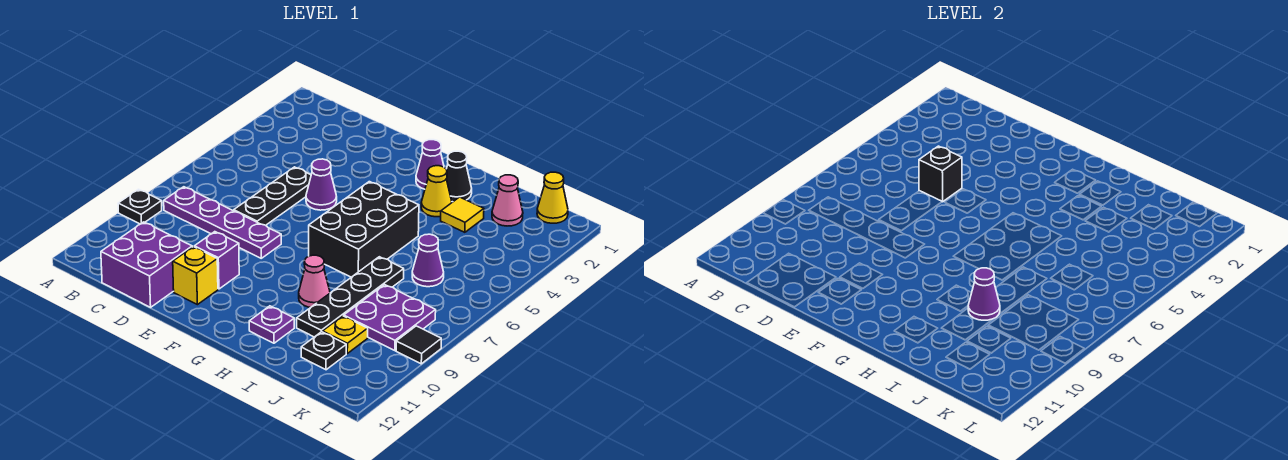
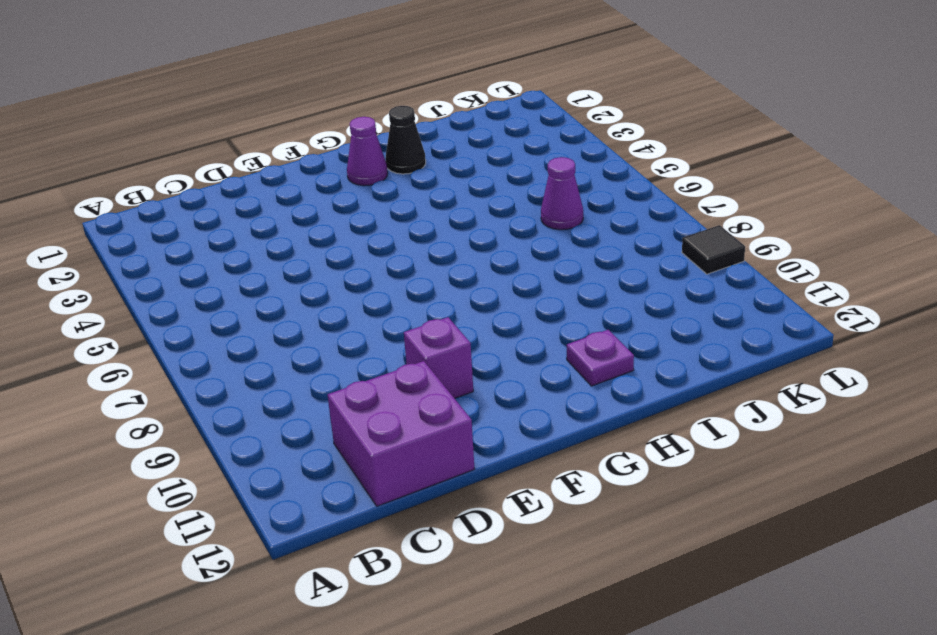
none -> black plate A9 level 1
none -> purple plate B8:E8 level 1
none -> black plate D5:D7 level 1

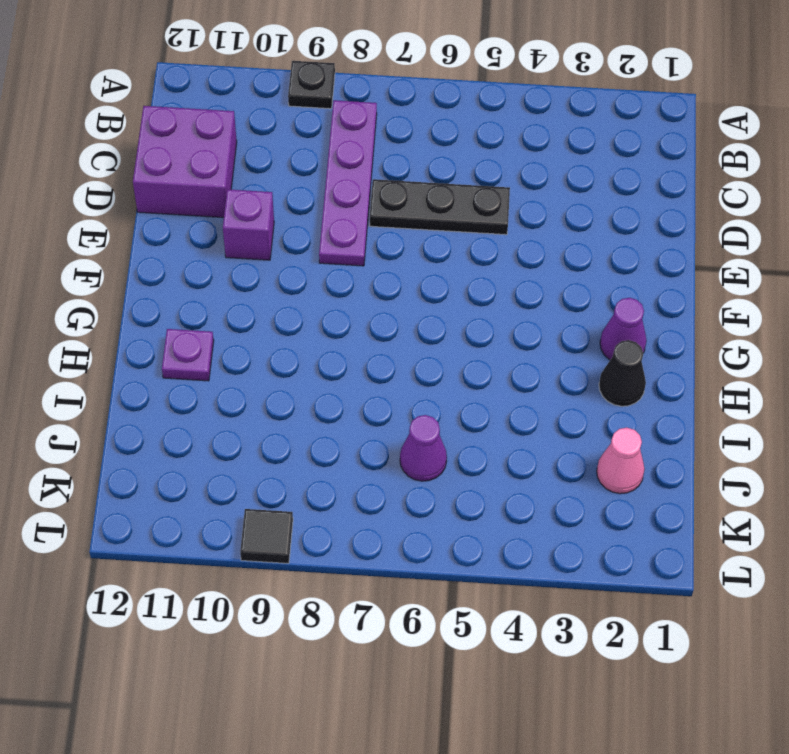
none -> purple cone E5 level 1
none -> yellow brick E11 level 1
none -> black brick G5:H7 level 1

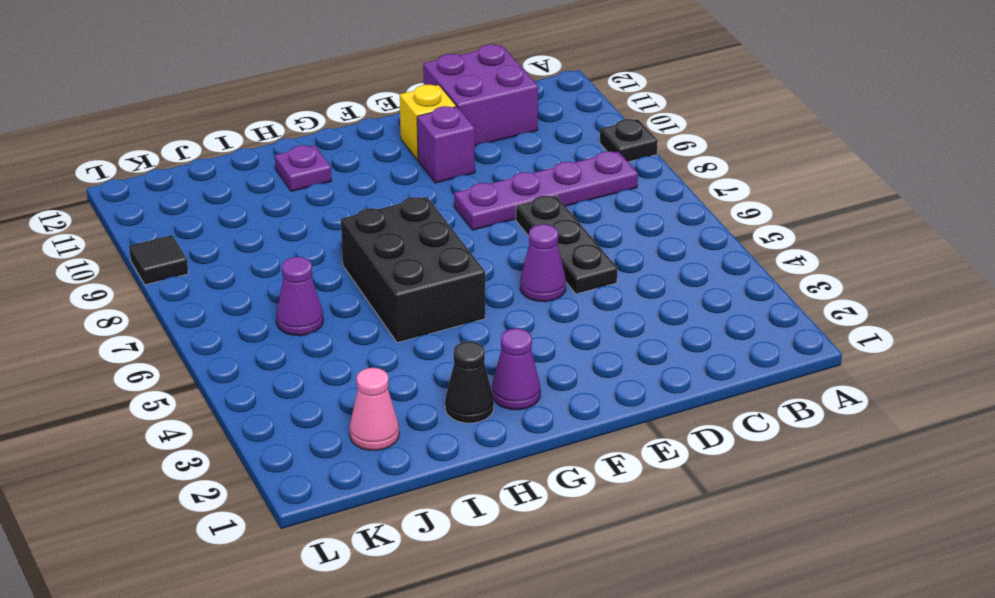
none -> yellow cone H3 level 1
none -> pink cone H9 level 1
none -> yellow tile I3 level 1

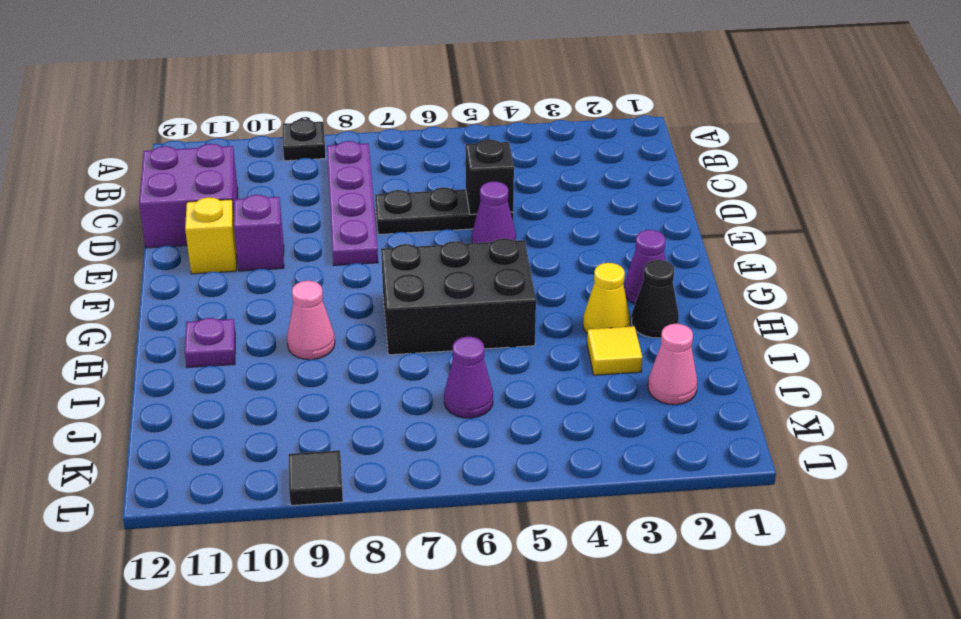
none -> black plate I7:I10 level 1
none -> purple plate J8:K9 level 1
none -> yellow plate J10 level 1

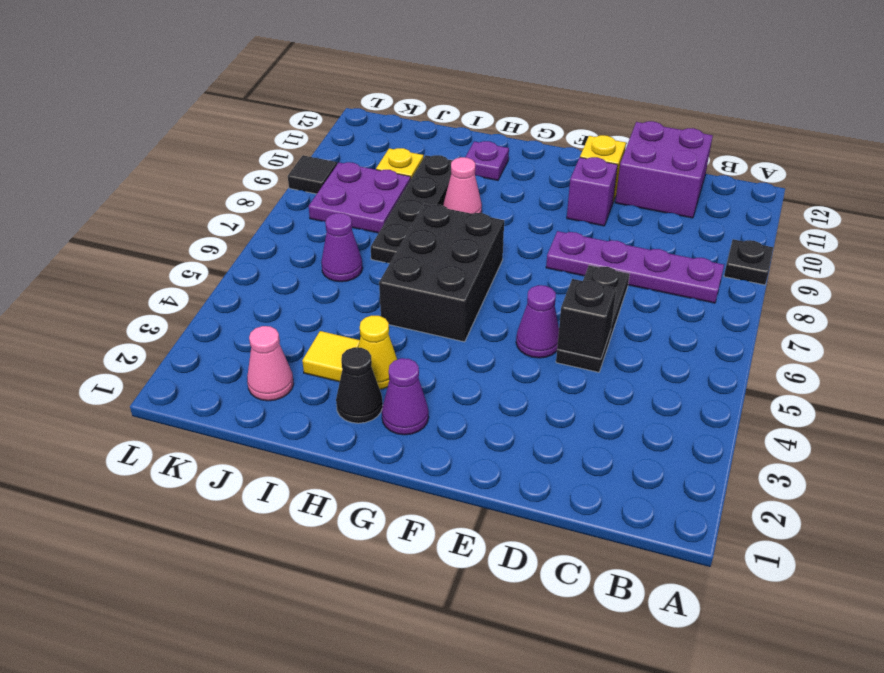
none -> black plate J11 level 1
none -> yellow cone K1 level 1
none -> purple cone I9 level 2

